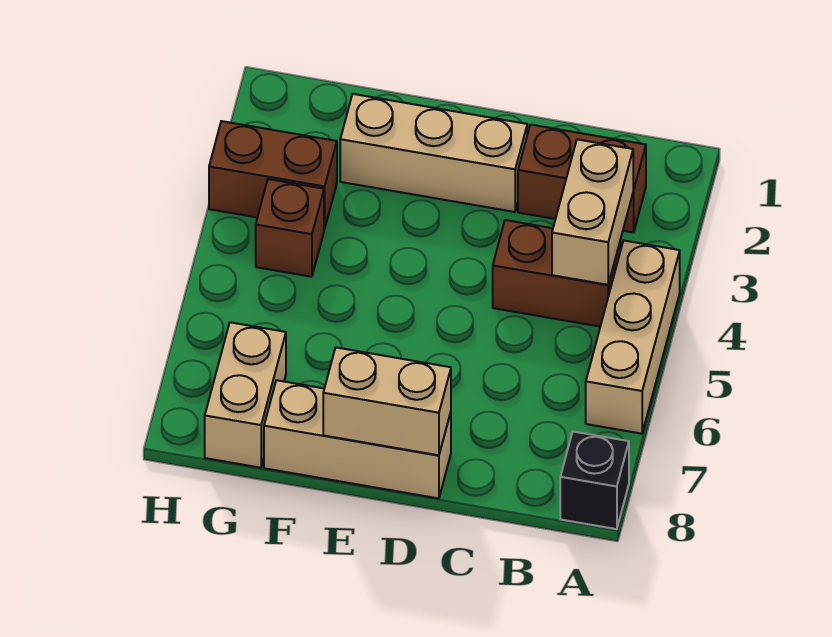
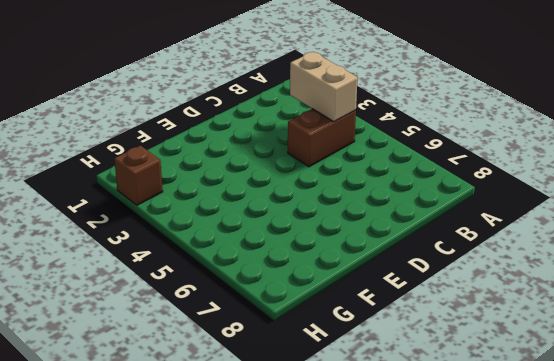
brown brick H2 level 1 -> brown brick G4 level 1
none -> tan brick A4:A6 level 1
none -> black brick A8 level 1

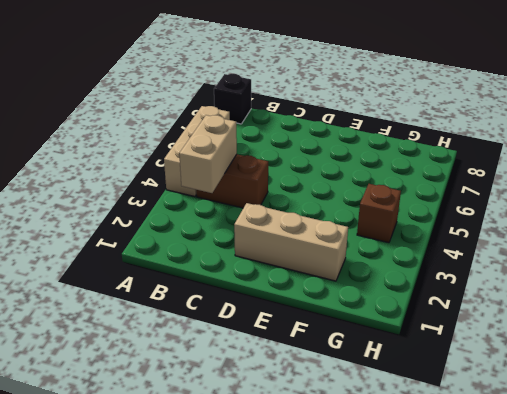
none -> brown brick B2:C2 level 1
none -> tan brick D8:F8 level 1

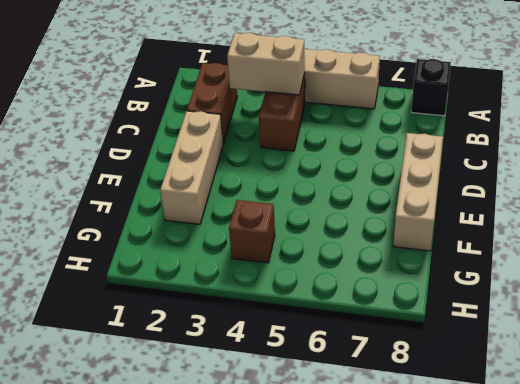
none -> brown brick G3:H3 level 1
none -> tan brick G7:G8 level 1

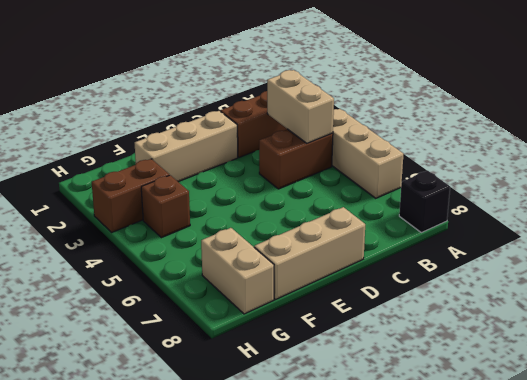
none -> tan brick D8:E8 level 2

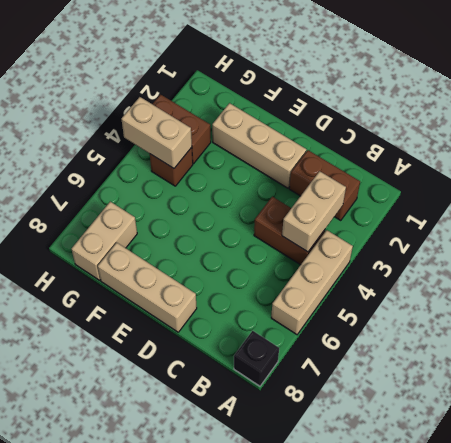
tan brick G4:H4 level 2 -> tan brick D8:E8 level 2

